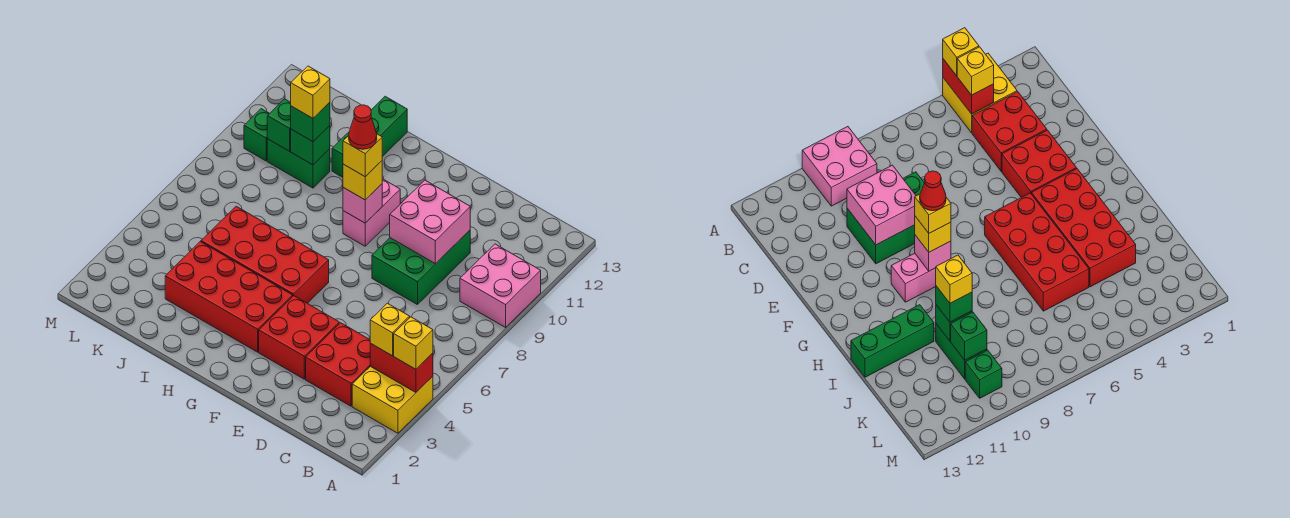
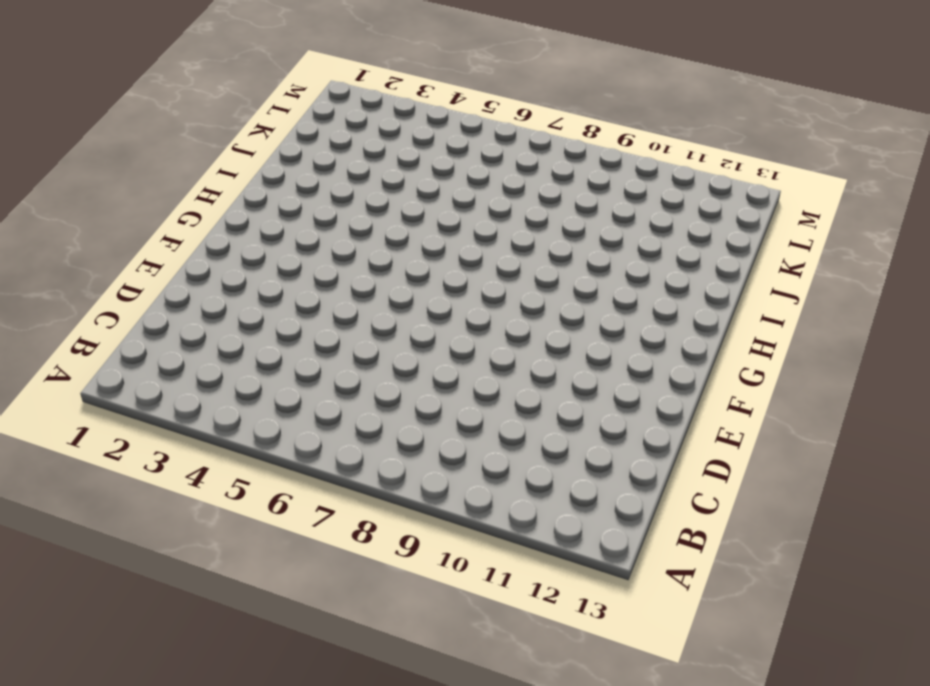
none -> yellow brick A3:B4 level 1
none -> pink brick A9:B10 level 1
none -> red brick C3:D4 level 1

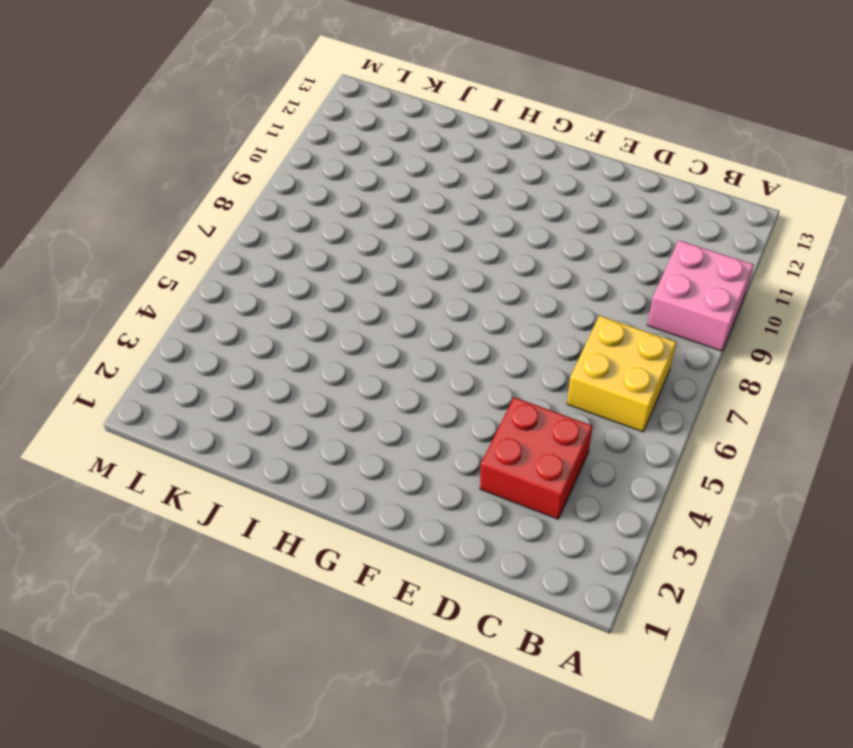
yellow brick B6:C7 level 1 -> yellow brick A3:B4 level 1
none -> green brick D8:E10 level 1
none -> red brick E3:F4 level 1
none -> red brick G3:J4 level 1

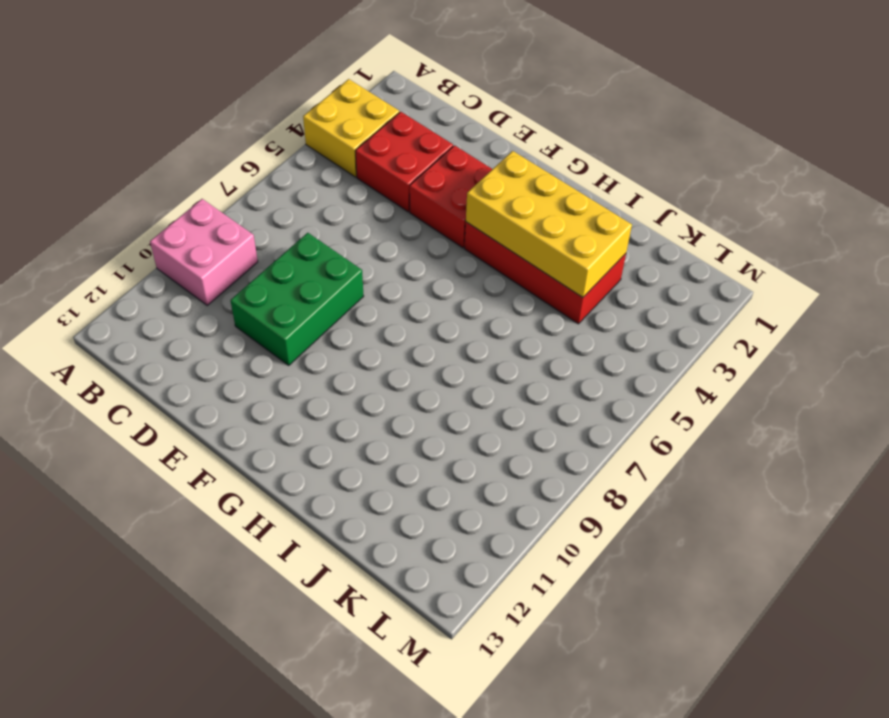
yellow brick G3:J4 level 2 -> none
none -> red brick G5:J6 level 1
none -> pink brick G9:G10 level 1
none -> green brick I11:I13 level 1

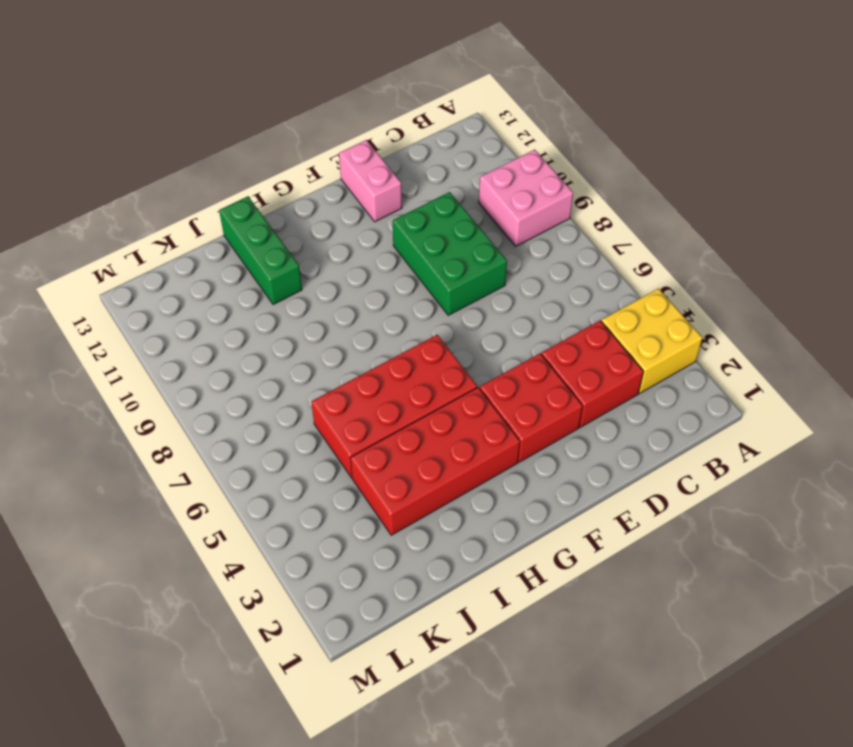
pink brick E12:E13 level 1 -> pink brick G9:G10 level 1
none -> green brick J10:K10 level 1
none -> green brick L10 level 1
none -> red brick A4:B4 level 2

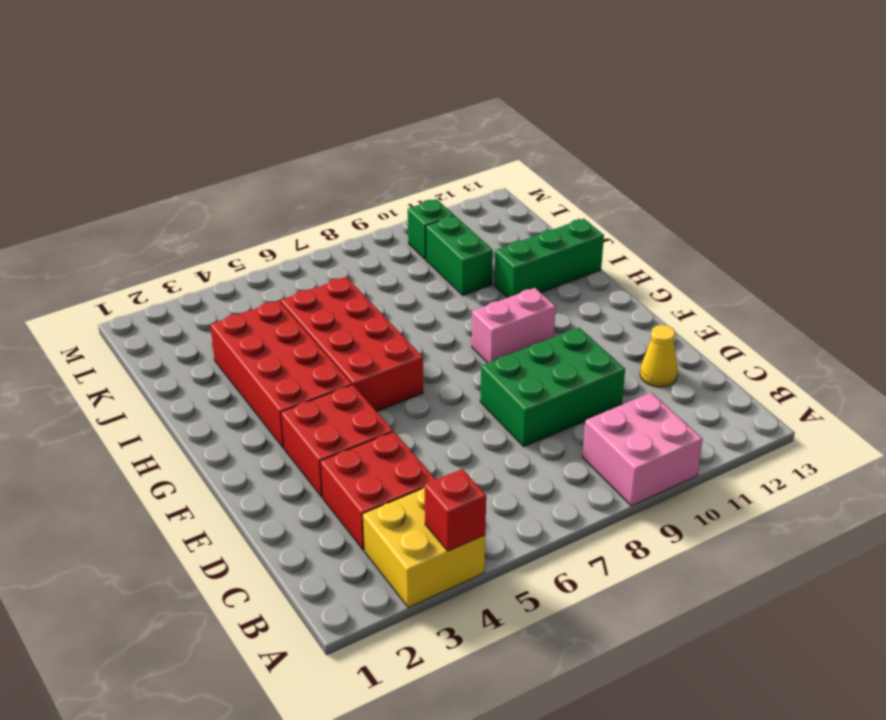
red brick A4 level 2 -> red brick A4:B4 level 2
yellow cone D12 level 1 -> none
none -> pink brick D9:E10 level 2
none -> pink brick G9 level 2
none -> green brick J10 level 2

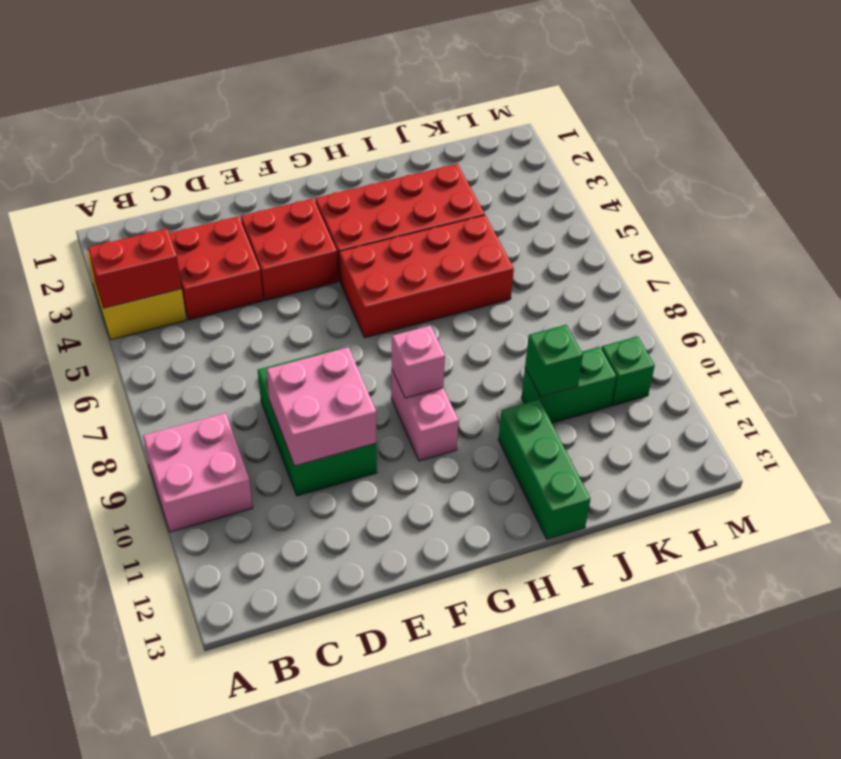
none -> green brick K10 level 2
none -> yellow brick A4 level 3
none -> yellow brick B4 level 3

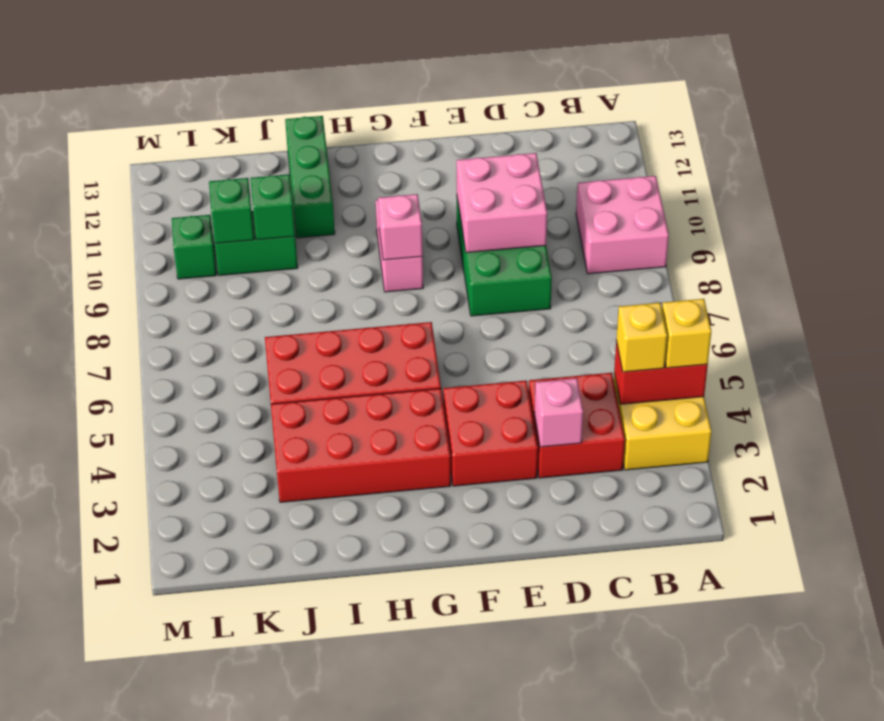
pink brick D3 level 2 -> none
none -> yellow brick G9 level 3
none -> green brick J10 level 3
none -> yellow brick G9 level 4

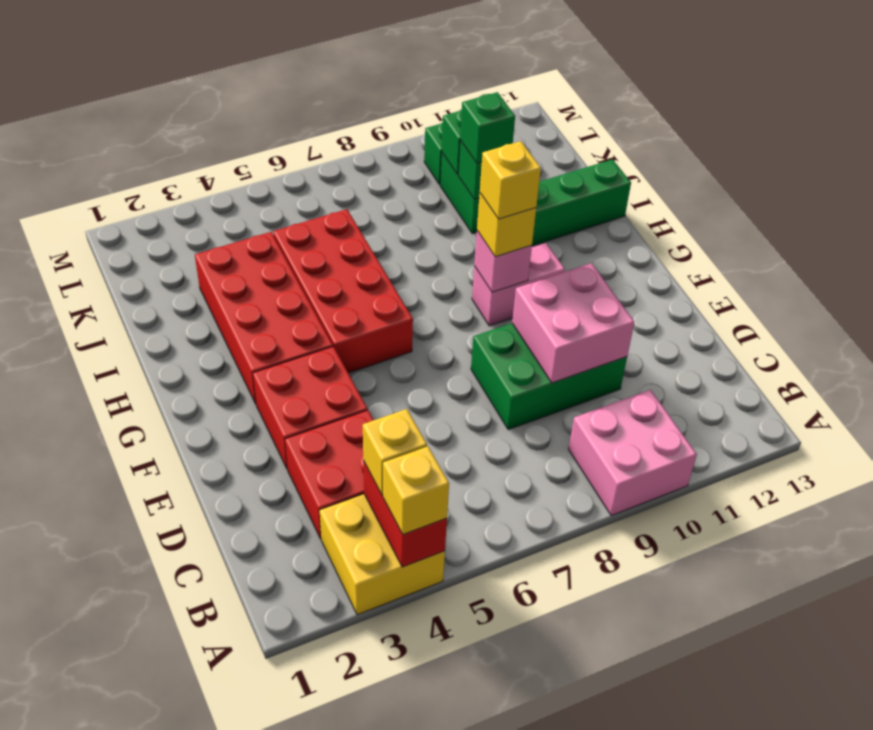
none -> yellow brick J10 level 4
none -> red cone G9 level 5

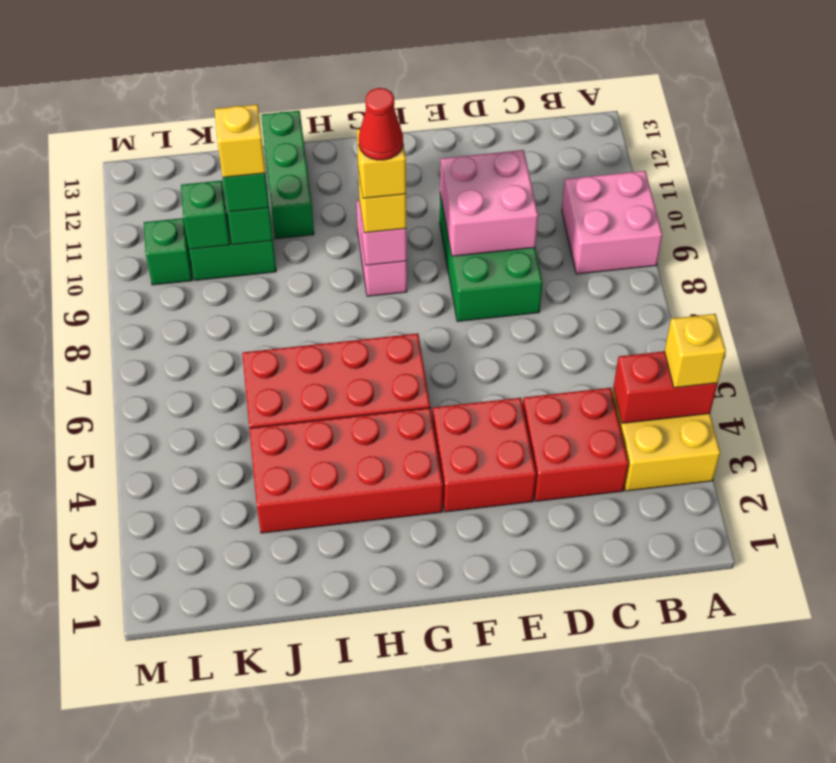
none -> yellow brick B4 level 3

